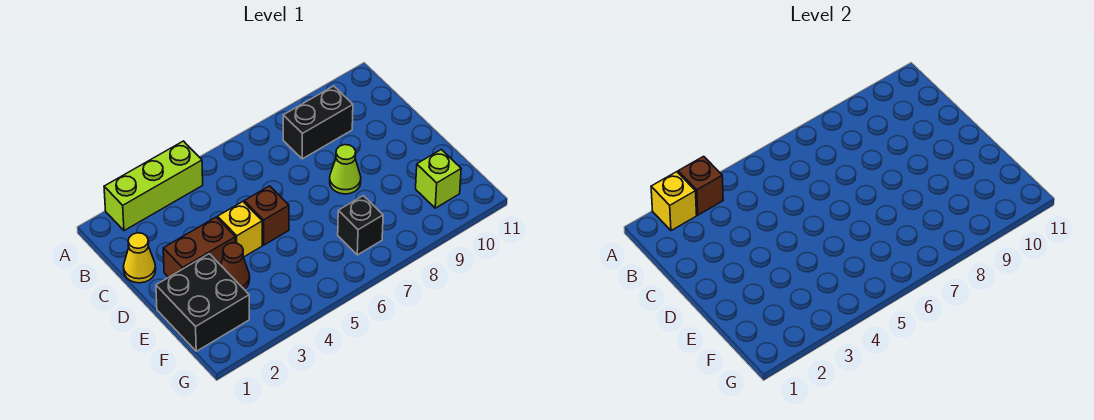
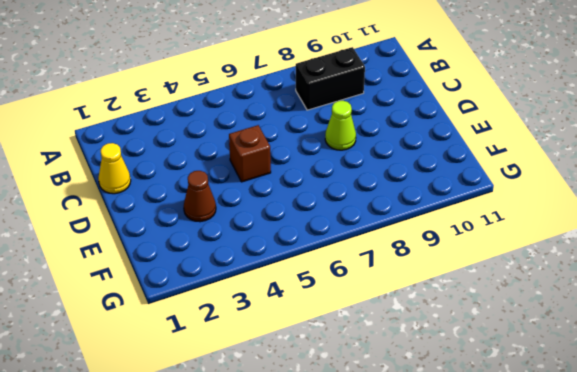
none -> lime brick A2:A4 level 1
none -> brown brick D2:D3 level 1
none -> yellow brick D4 level 1

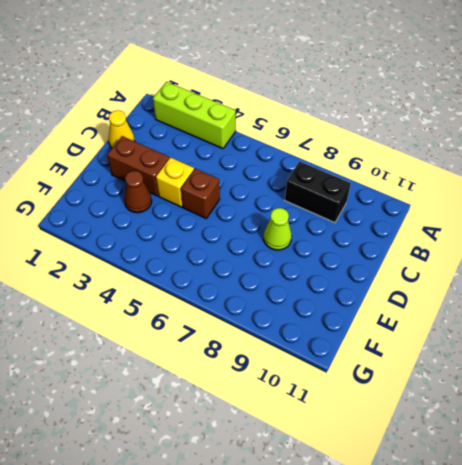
none -> black brick E1:F2 level 1
none -> black brick F7 level 1
none -> lime brick F10 level 1

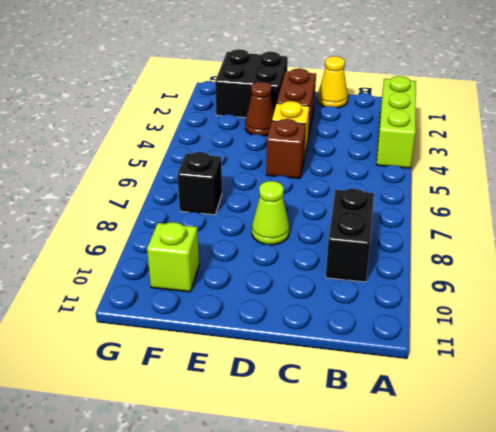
none -> yellow brick A2 level 2
none -> brown brick A3 level 2

